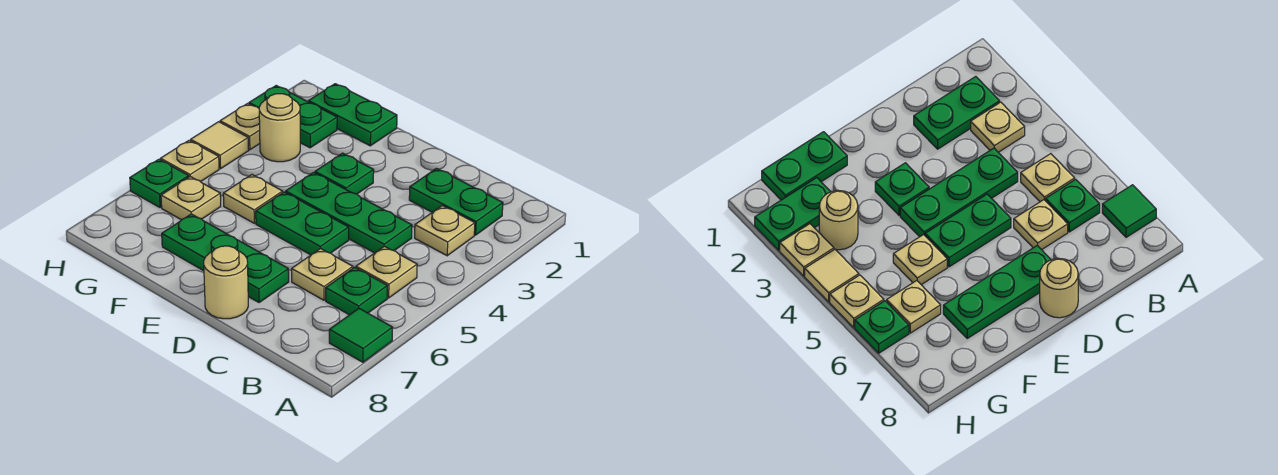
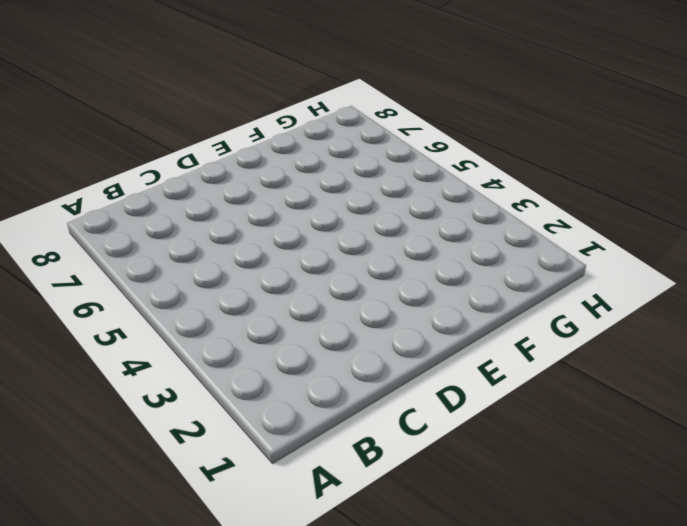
none -> green tile A7 level 1
none -> green plate B2:C2 level 1
none -> tan plate B3 level 1

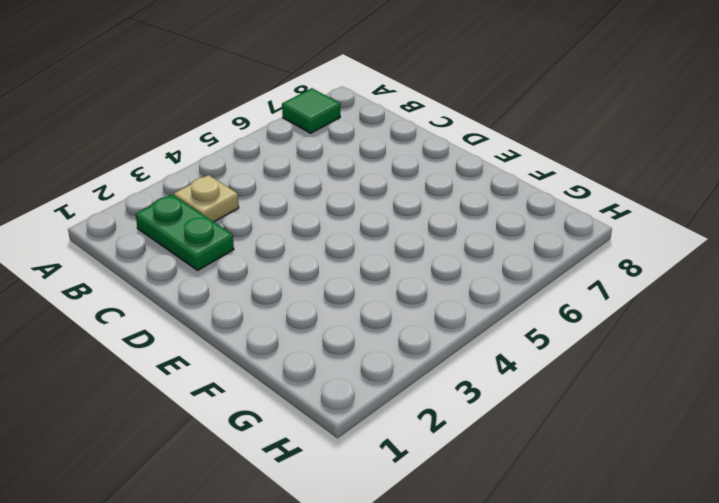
none -> tan plate B5 level 1
none -> green plate B6 level 1
none -> green plate C4:E4 level 1

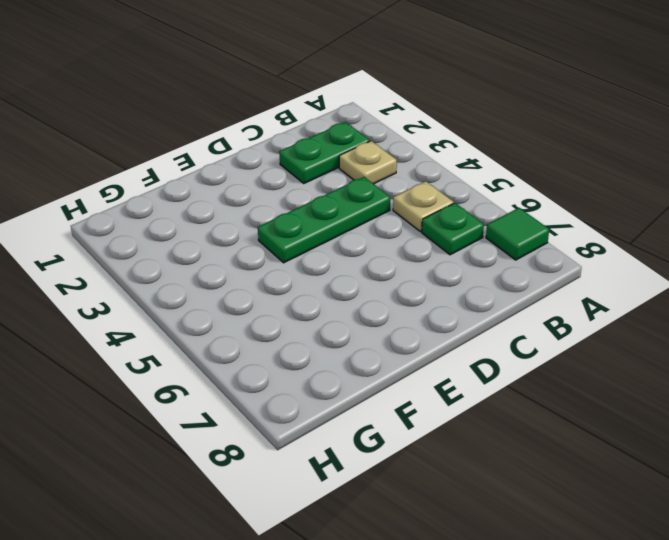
none -> tan plate C6 level 1
none -> green plate D5:E5 level 1
none -> green plate D7:F7 level 1

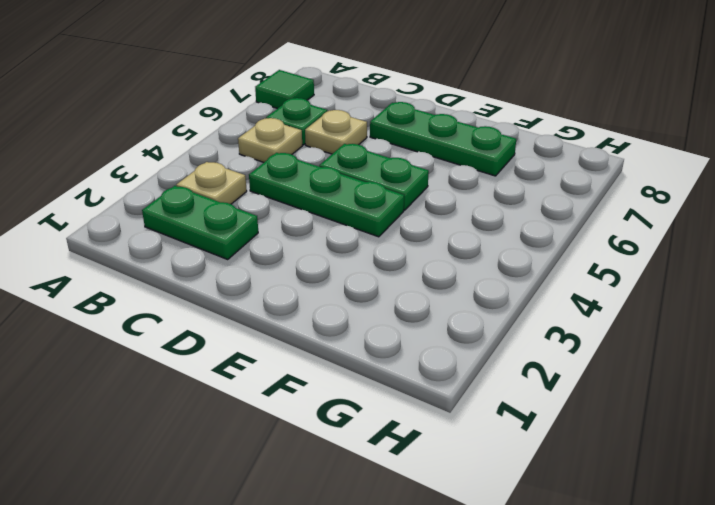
none -> tan round brick D8 level 1
none -> green plate E3 level 1
none -> green plate F1:G1 level 1

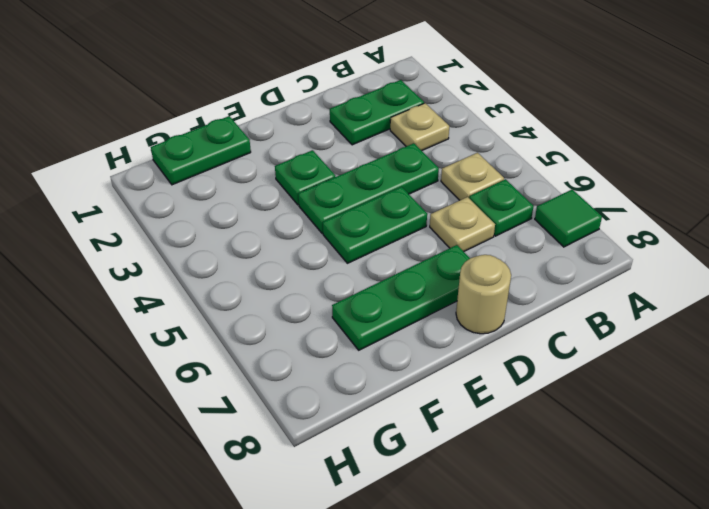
none -> tan plate F5 level 1
none -> green plate G2:H2 level 1
none -> tan round brick G3 level 1

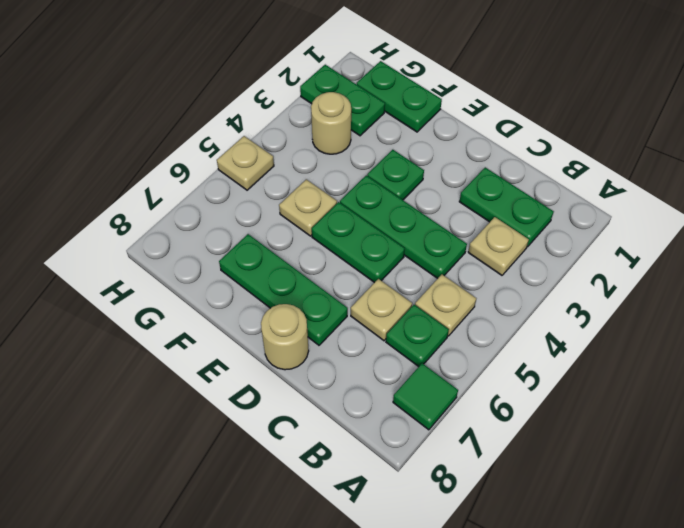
none -> tan plate G6 level 1
none -> tan plate H3 level 1
none -> tan tile H4 level 1

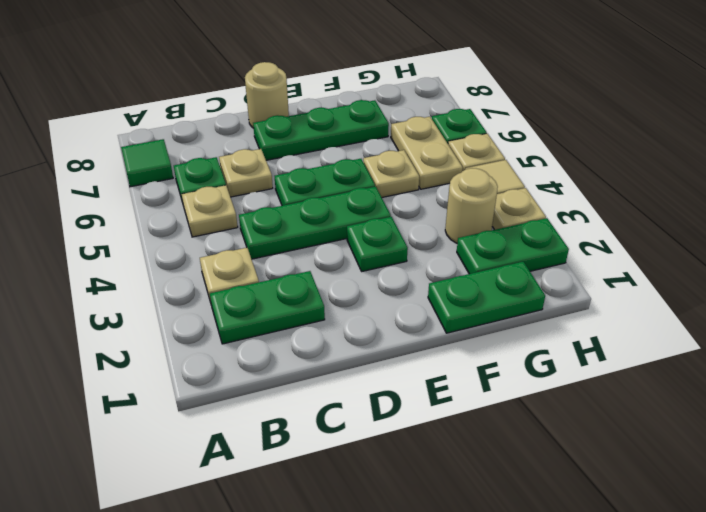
tan plate G5:G6 level 1 -> tan plate G6 level 1

